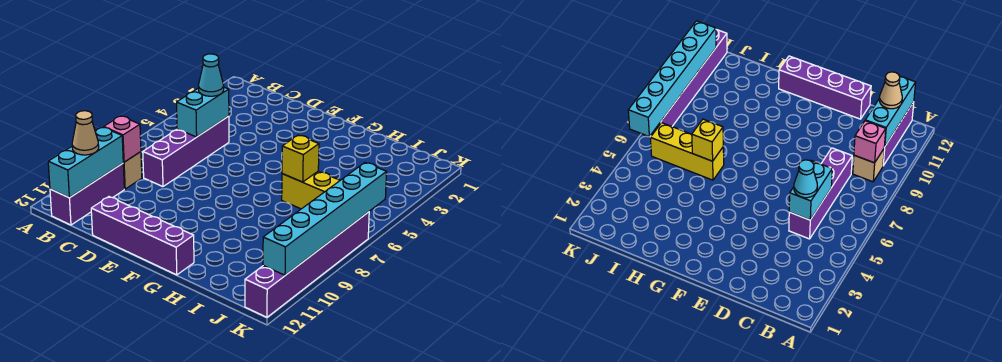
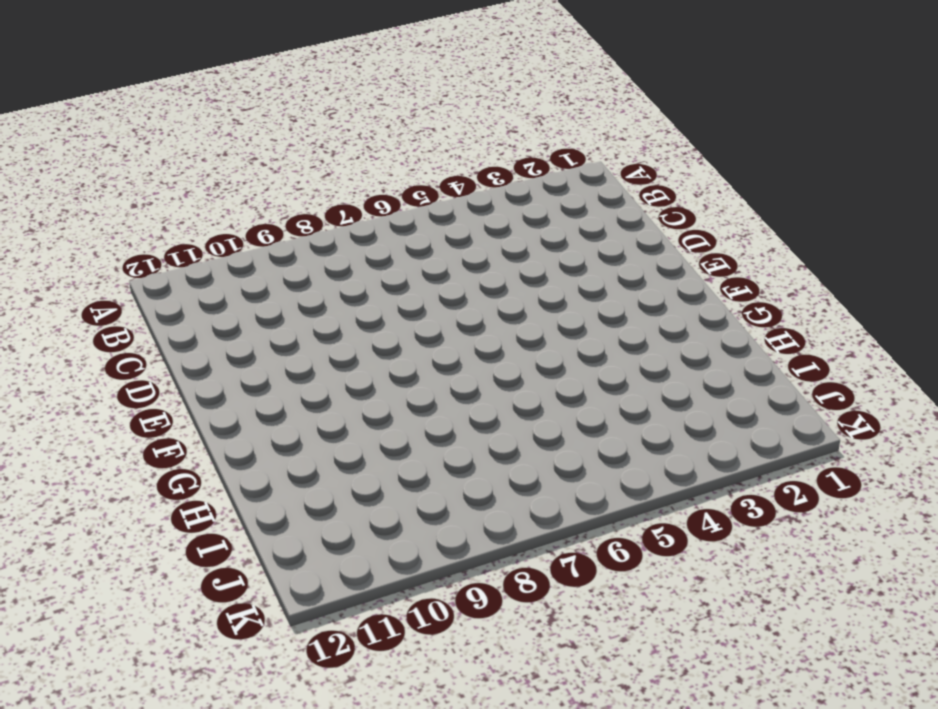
none -> tan brick B9 level 1
none -> purple brick B10:B12 level 1
none -> purple brick C5:C8 level 1

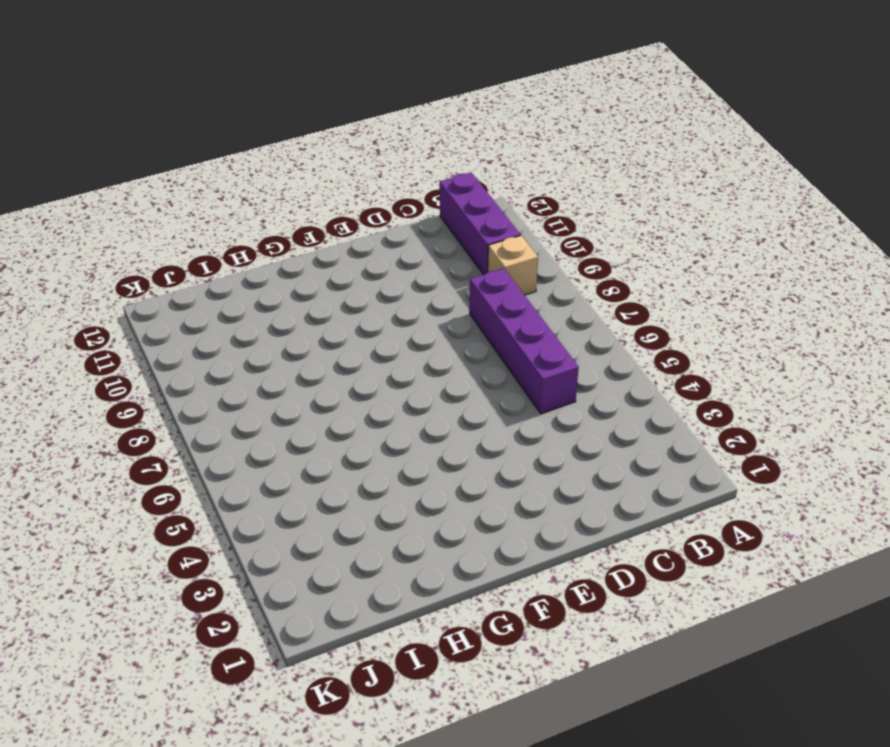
none -> purple brick D12:G12 level 1
none -> yellow brick H6:J6 level 1
none -> purple brick K7:K12 level 1

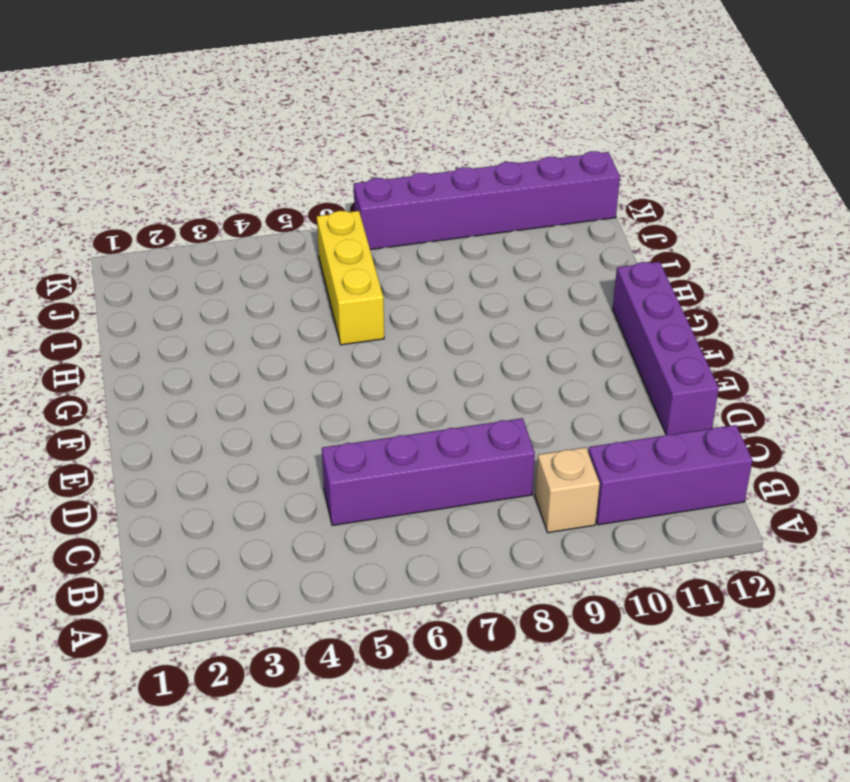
none -> pink brick B9 level 2
none -> cyan brick B10:B12 level 2
none -> cyan brick C5:C6 level 2

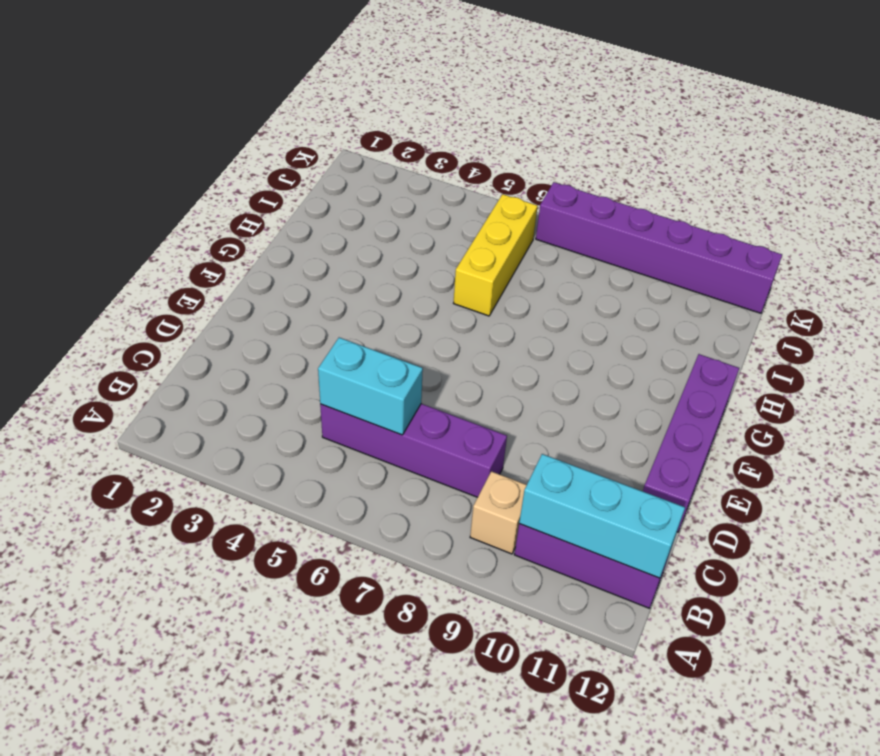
none -> pink brick B9 level 2
none -> yellow brick H6 level 2
none -> cyan brick K6:K11 level 2

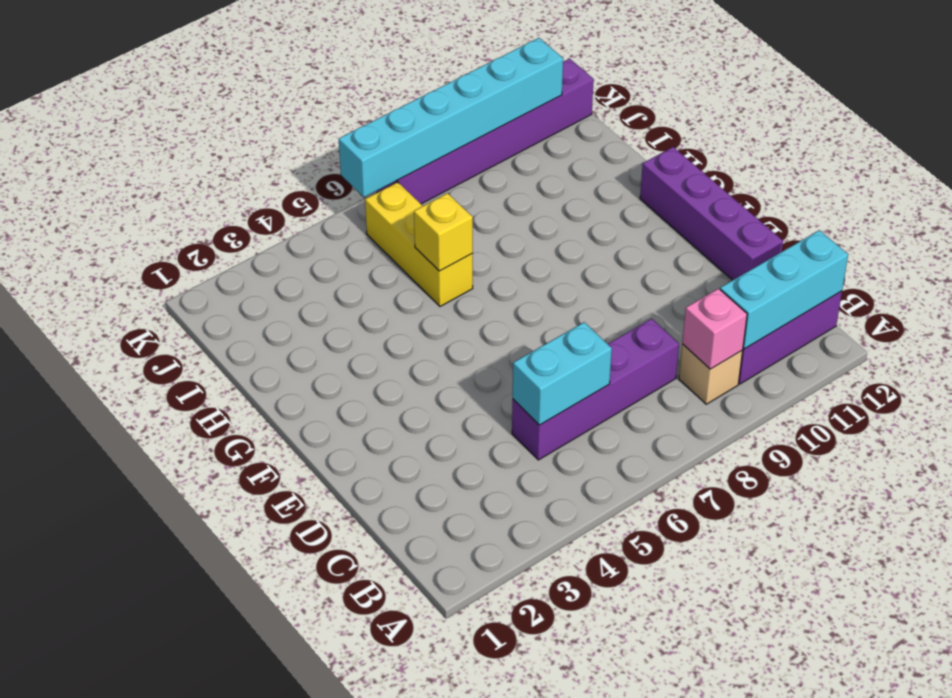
none -> tan cone B11 level 3
none -> cyan cone C5 level 3

